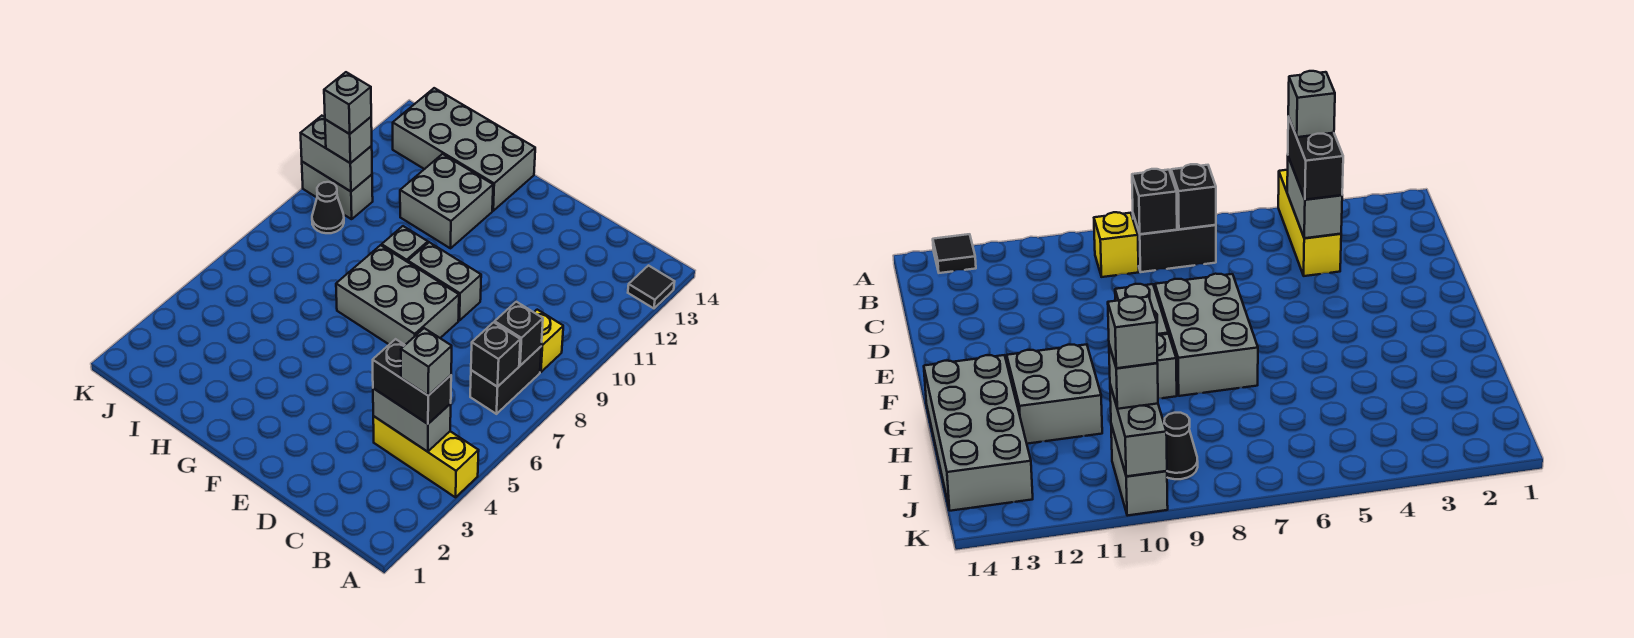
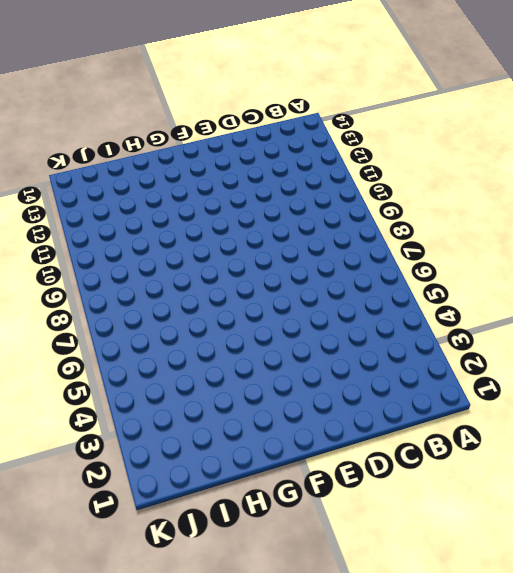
none -> yellow brick A4:C4 level 1
none -> black tile A13 level 1
none -> black brick B7:B8 level 1

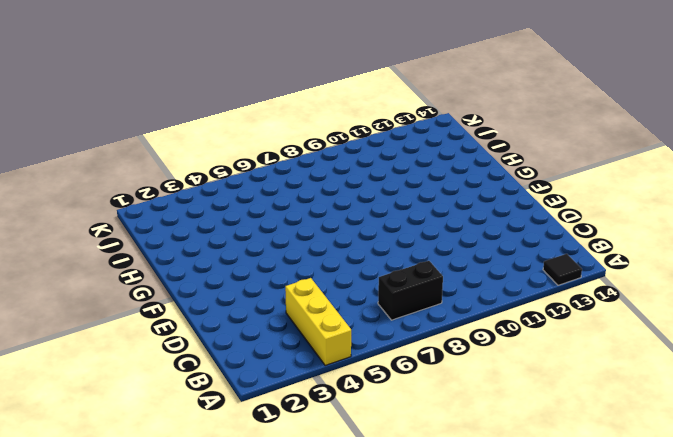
none -> yellow brick B9 level 1
none -> grey brick E7:G8 level 1
none -> grey brick E9:F9 level 1

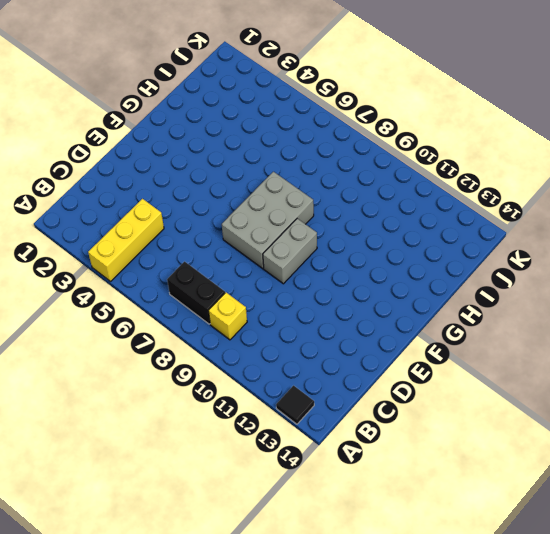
none -> grey brick G9 level 1
none -> grey brick G11:H12 level 1
none -> grey brick G13:J14 level 1

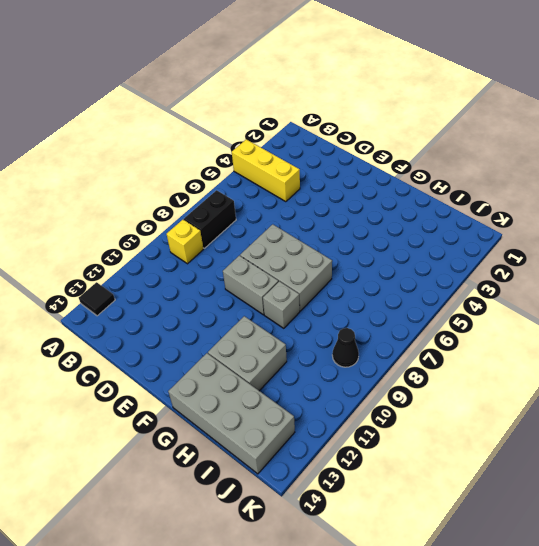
none -> grey brick J10:K10 level 1
none -> grey brick B4:C4 level 2
none -> black brick B7 level 2

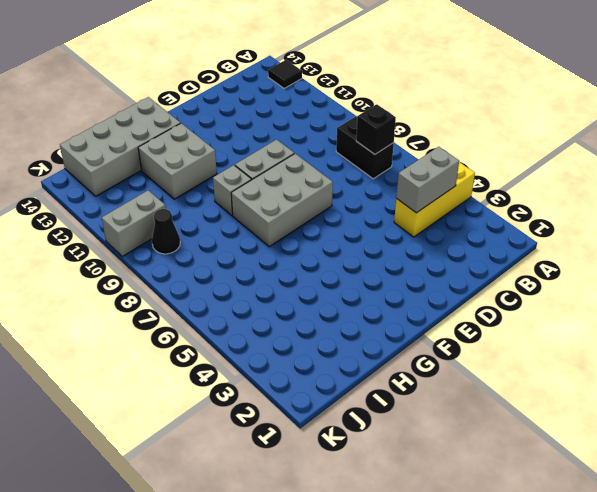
none -> yellow brick B9 level 1
none -> black brick B8 level 2
none -> grey brick J10:K10 level 2

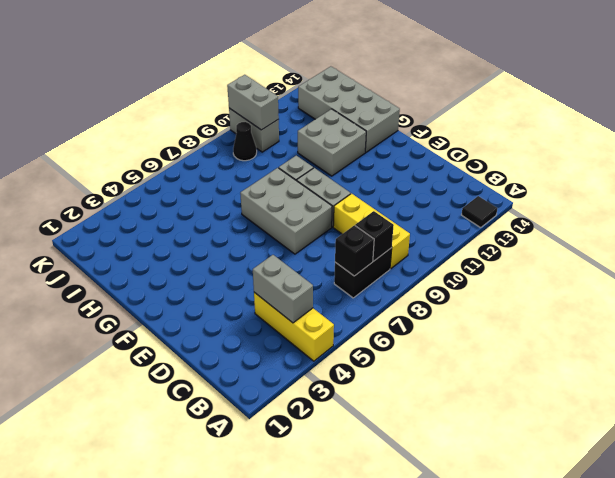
yellow brick B9:D9 level 1 -> yellow brick B9 level 1
none -> black brick B4:C4 level 3
none -> grey brick J10 level 3
none -> grey brick B4 level 4

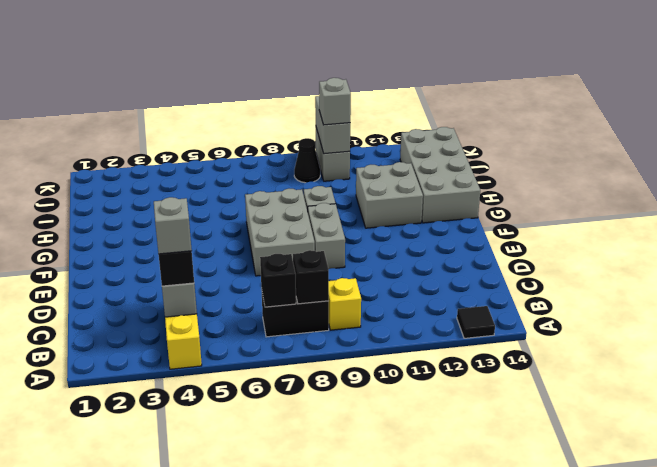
none -> grey brick J10 level 4

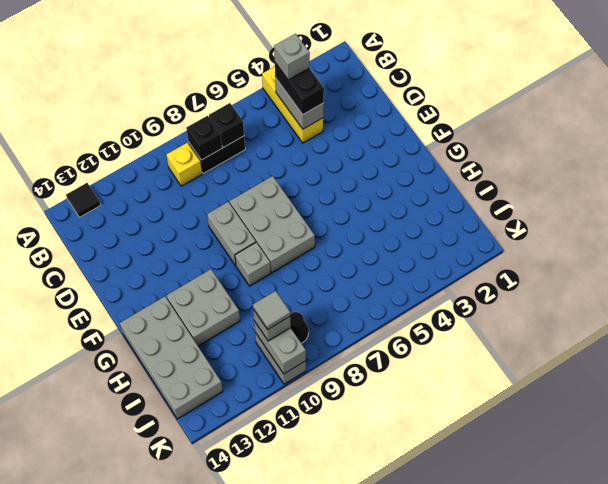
grey tile J10 level 4 -> grey brick J10 level 4

